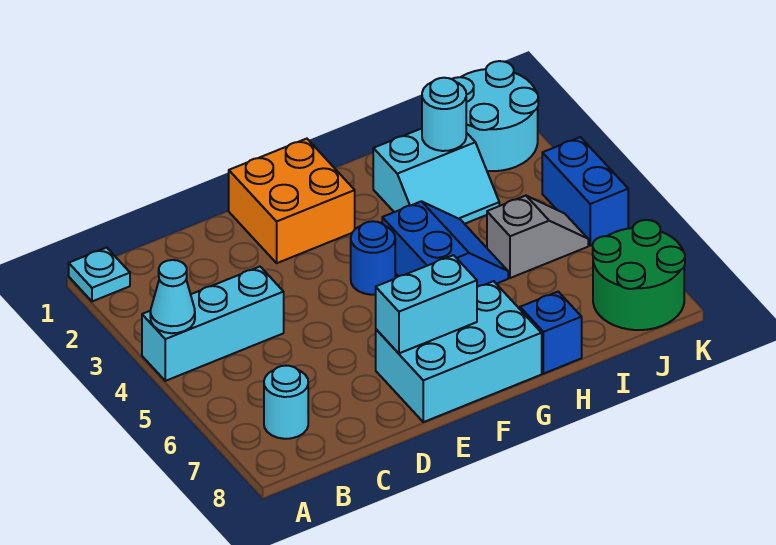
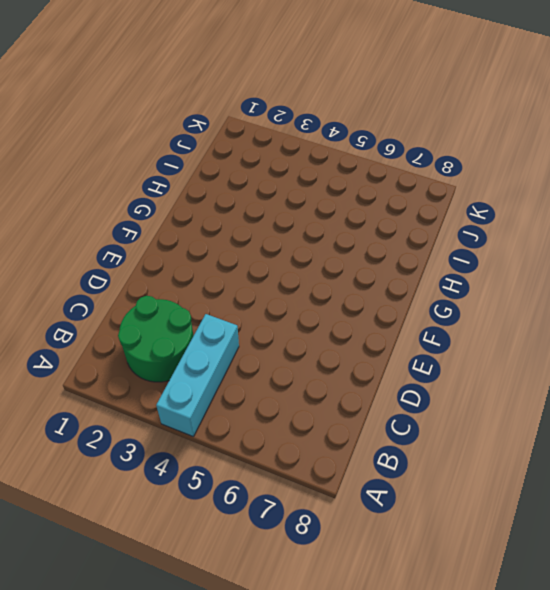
green round brick B2:C3 level 1 -> green round brick J7:K8 level 1
none -> cyan plate A1 level 1
none -> cyan round brick B7 level 1
none -> orange brick E1:F2 level 1

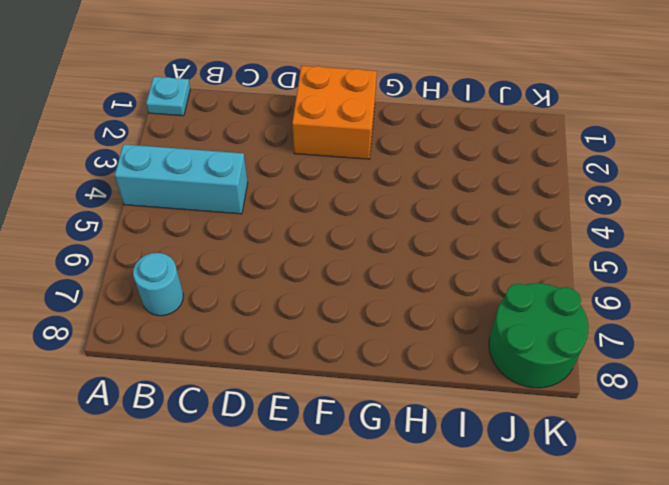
none -> cyan brick E7:G8 level 1
none -> blue round brick F4 level 1
none -> blue slope G4:H5 level 1 top G

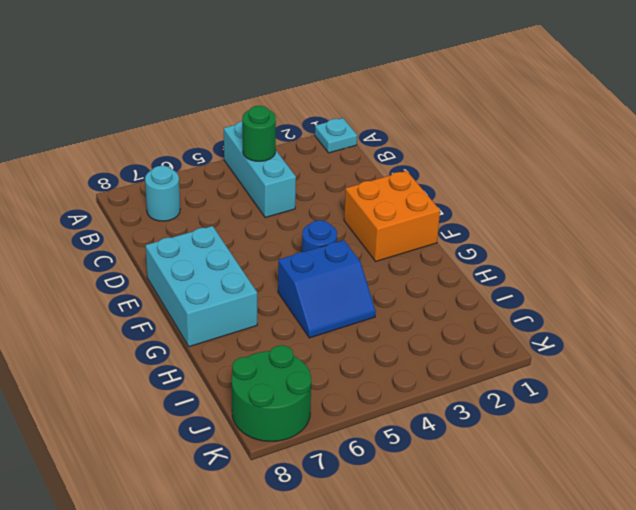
green round brick B4 level 2 -> none
none -> cyan slope H2:I3 level 1 top 2
none -> blue brick H8 level 1
none -> grey slope I5:J5 level 1 top I

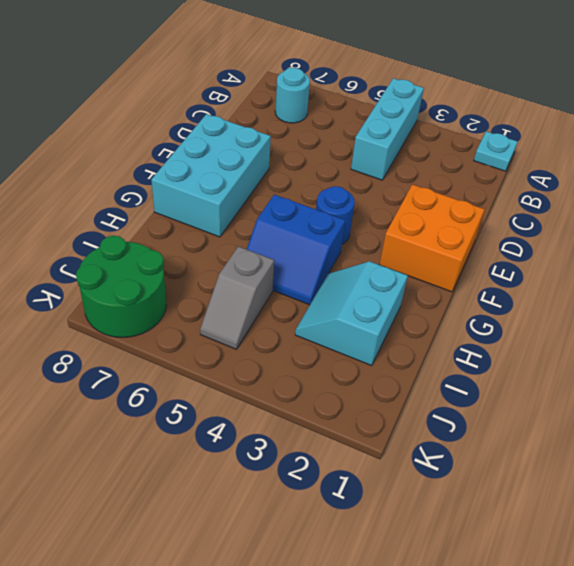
none -> blue brick H8 level 1
none -> cyan round brick J1:K2 level 1
none -> blue brick K4:K5 level 1

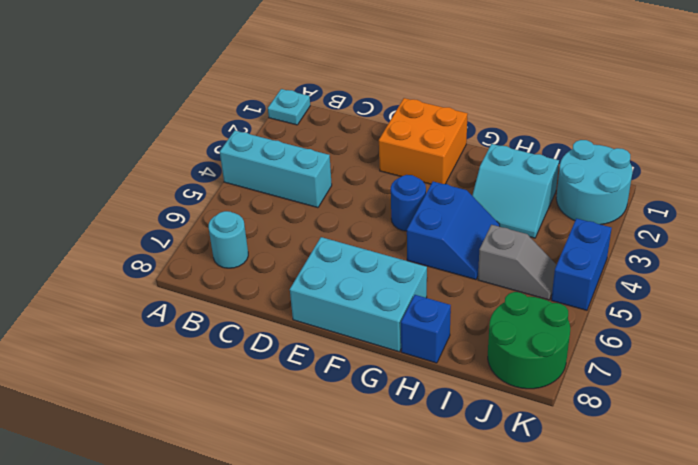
none -> cyan cone A4 level 2
none -> cyan brick E7:F7 level 2
none -> cyan round brick I2 level 2

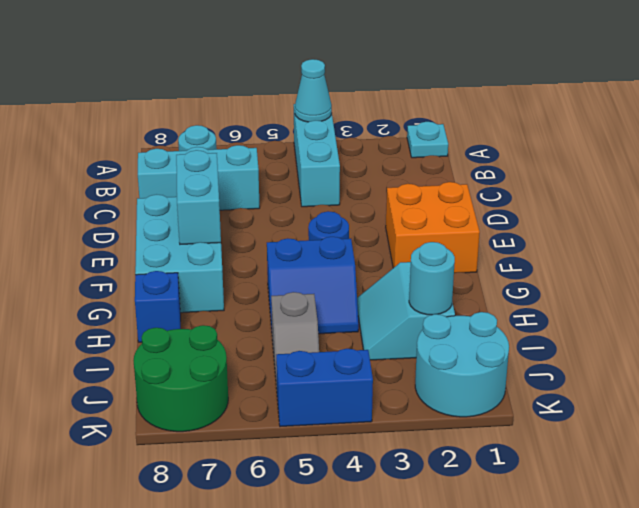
cyan brick C6:C8 level 1 -> none

